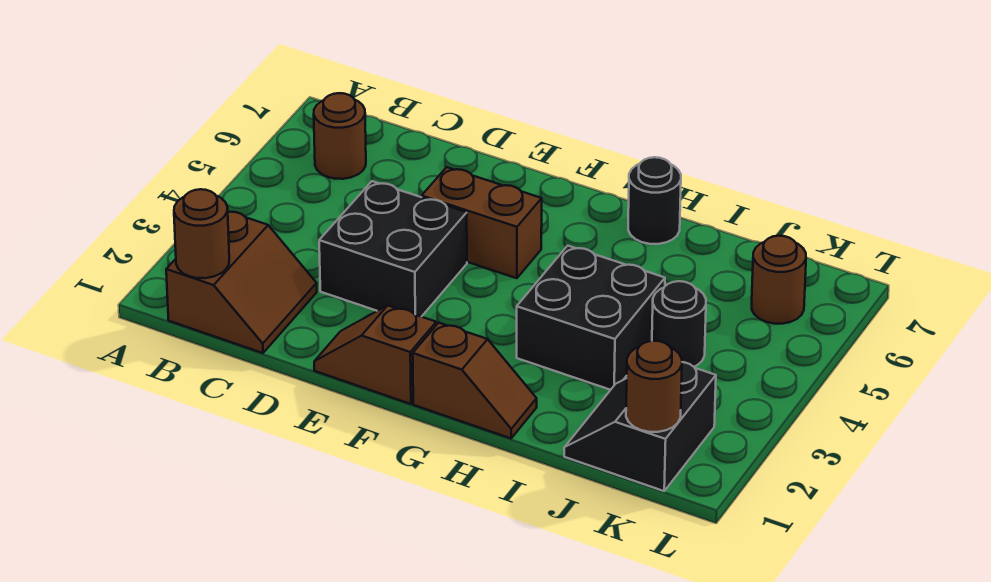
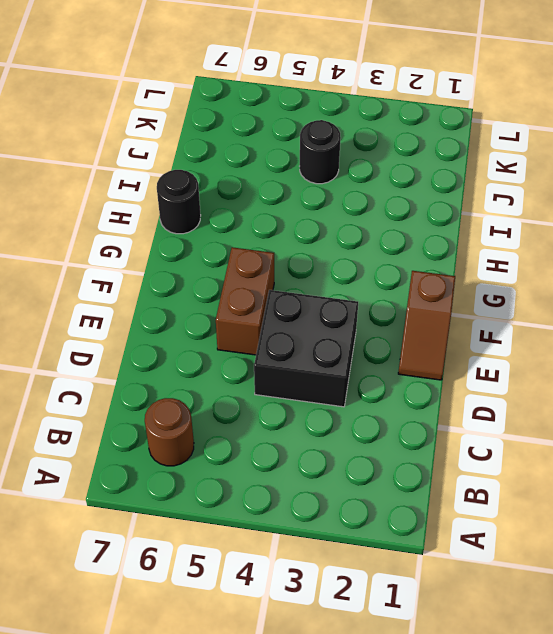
none -> brown slope B1:C2 level 1 top B
none -> brown slope G1:H1 level 1 top G
none -> black brick H3:I4 level 1

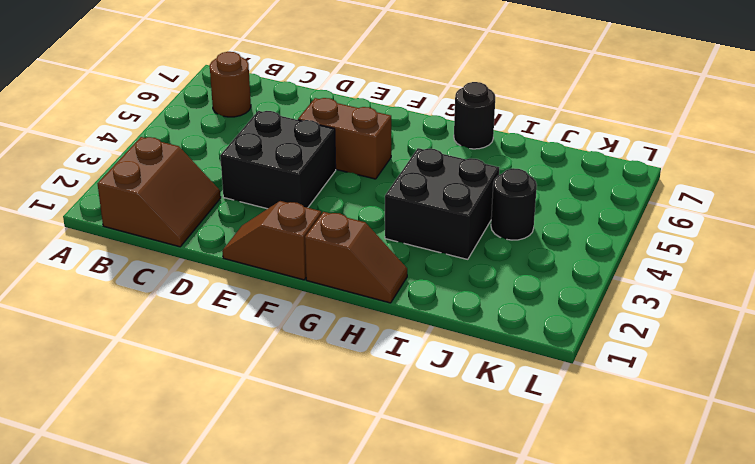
none -> black slope J1:K2 level 1 top K
none -> brown round brick K6 level 1
none -> brown round brick B1 level 2

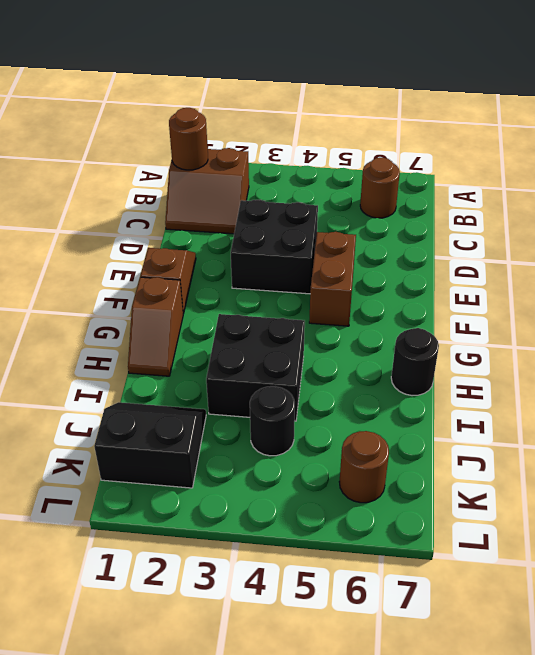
none -> brown round brick K1 level 2

